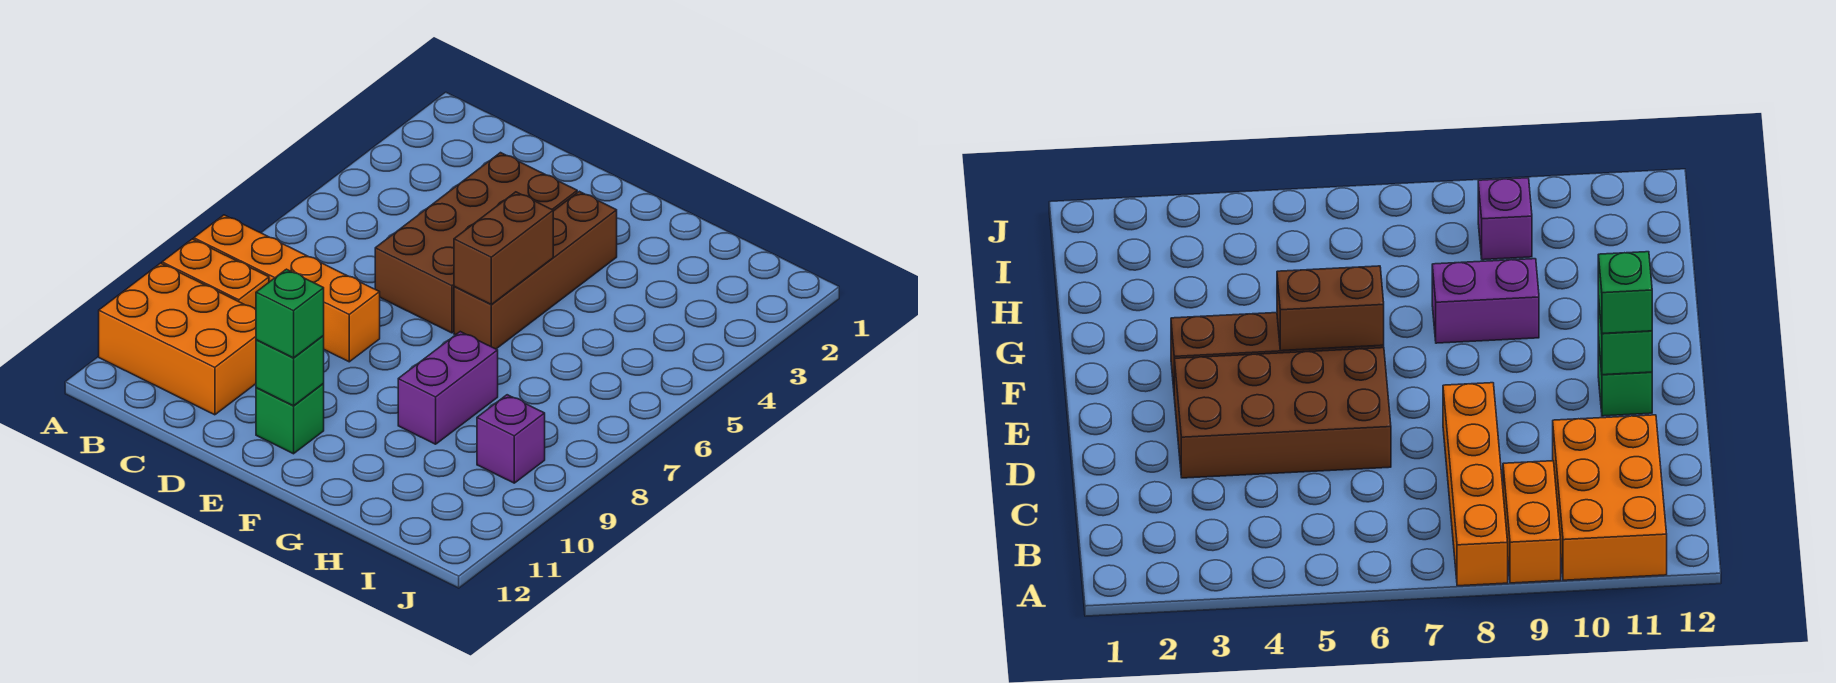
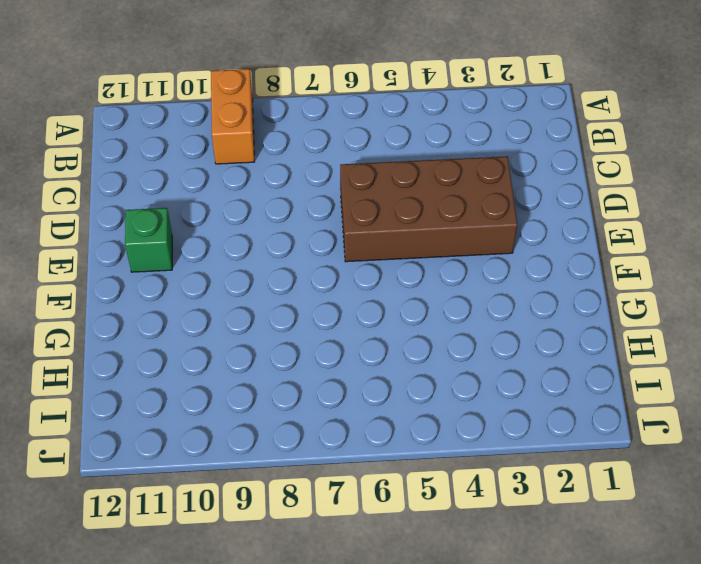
none -> orange brick A8:D8 level 1
none -> orange brick A10:C11 level 1

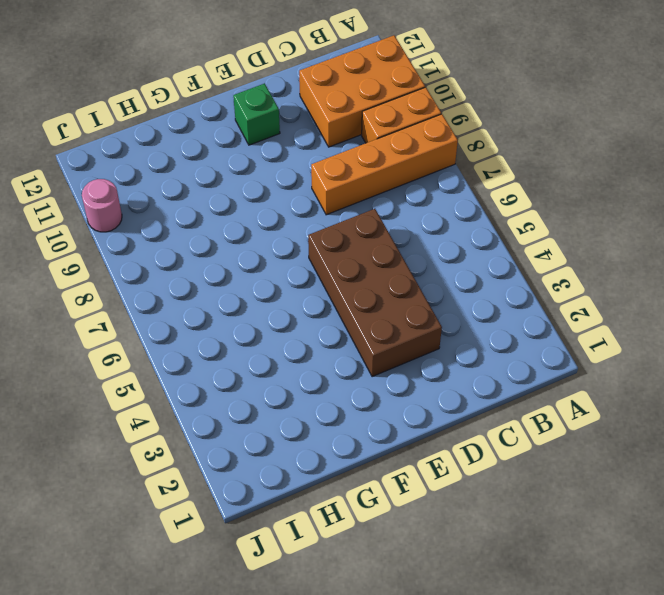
pink round brick J10 level 1 -> none
none -> brown brick F3:F6 level 1
none -> purple brick G8:G9 level 1

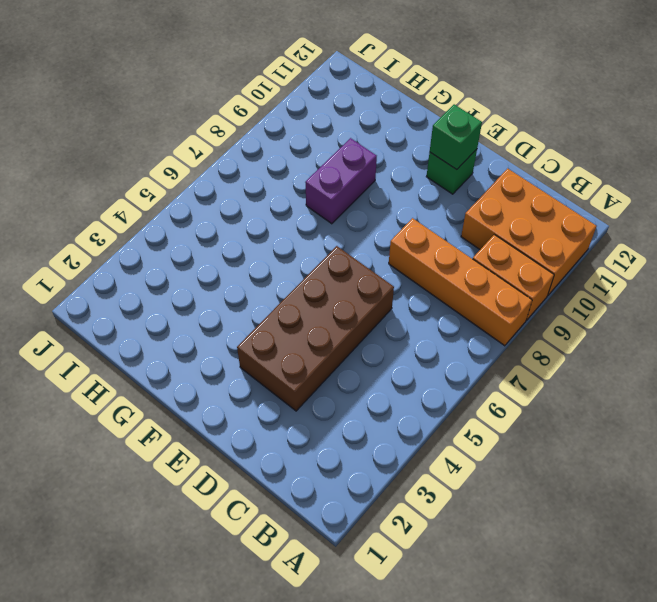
none -> brown brick F3:F6 level 1
none -> purple brick I9 level 1

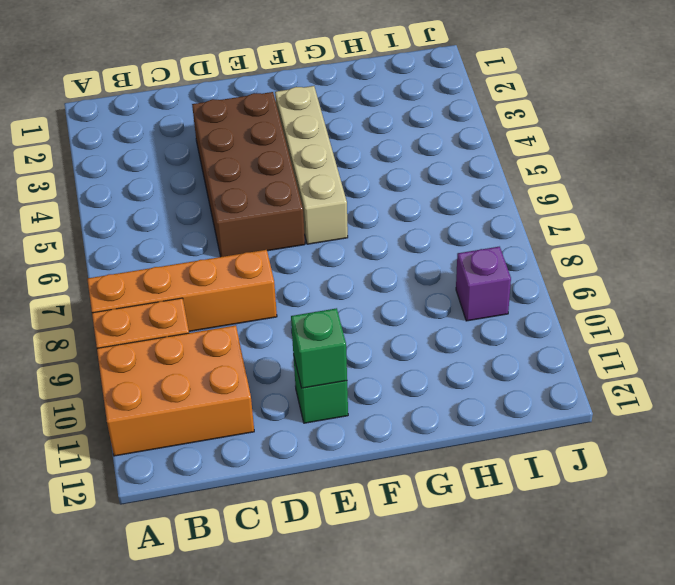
tan brick F3:F6 level 1 -> brown brick F3:F6 level 1
none -> purple brick G8:G9 level 1
none -> brown brick F5:F6 level 2

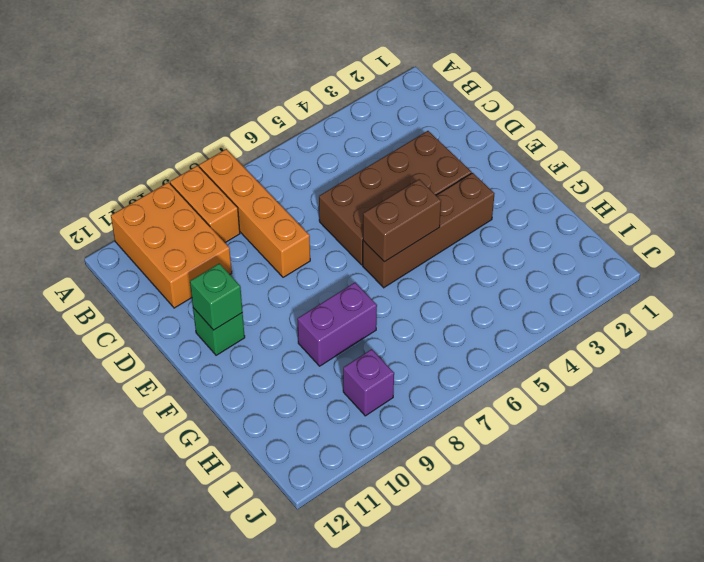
none -> green brick E11 level 3

